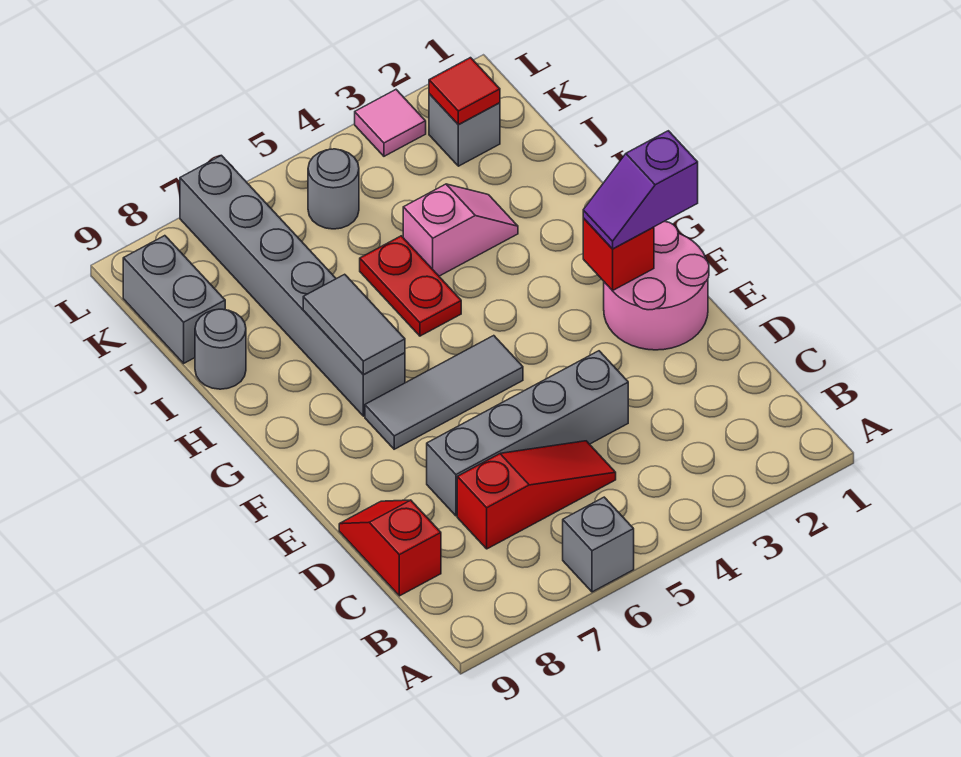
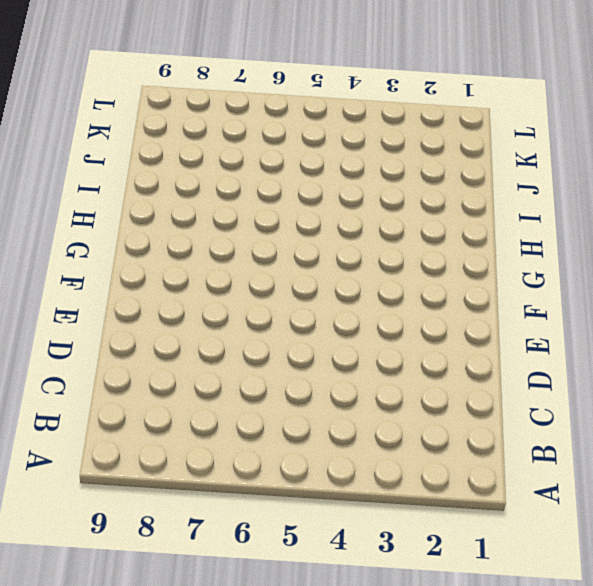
none -> grey brick A6 level 1
none -> red slope C5:C7 level 1 top 7
none -> red slope C9:D9 level 1 top C

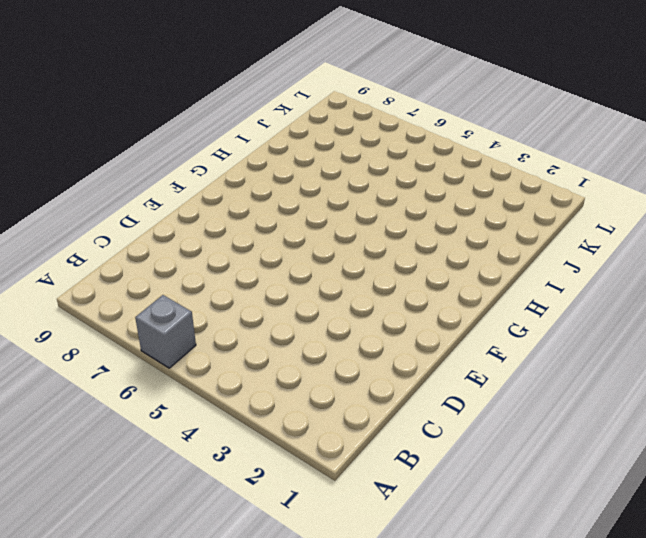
none -> red slope C5:C7 level 1 top 7
none -> red slope C9:D9 level 1 top C
none -> grey brick D4:D7 level 1

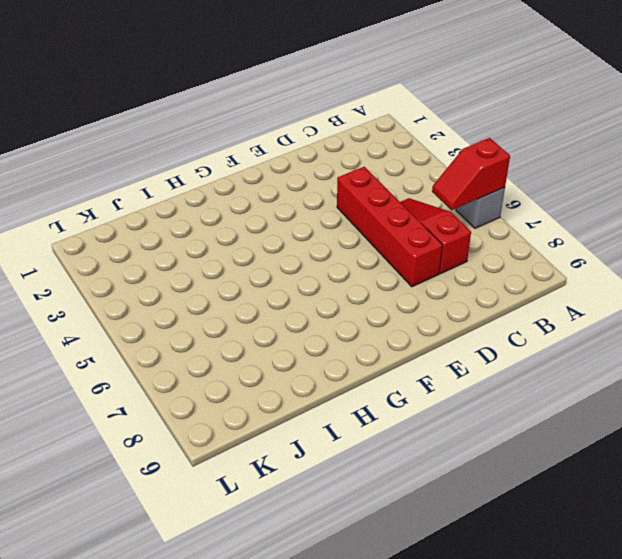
red slope A6:B6 level 2 top A -> red slope C9:D9 level 1 top C
red brick D4:D7 level 1 -> grey brick D4:D7 level 1
none -> pink round brick E1:F2 level 1
none -> grey tile F5:F7 level 1
none -> grey brick G7:L7 level 1

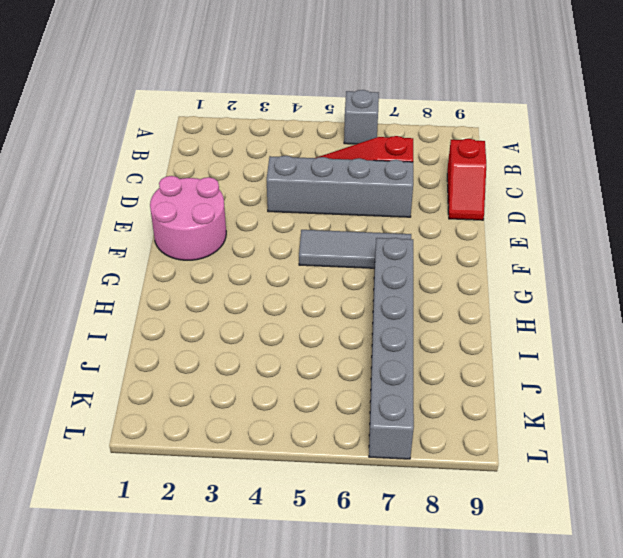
none -> red plate H5:I5 level 1
none -> pink slope I3:I4 level 1 top 4
none -> grey round brick I9 level 1

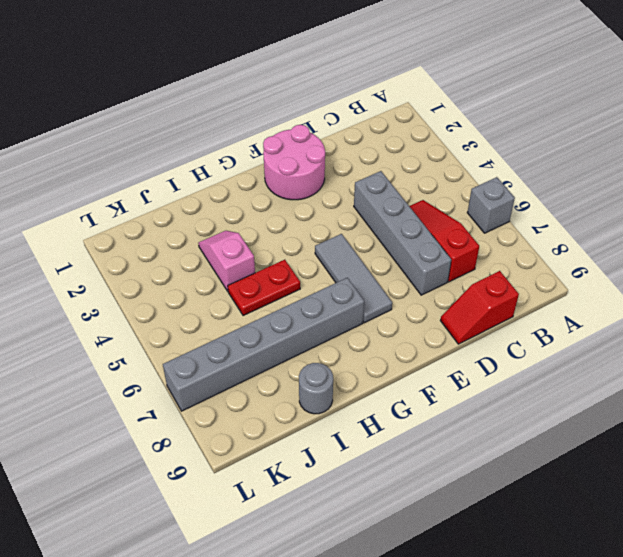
none -> grey brick J9:K9 level 1
none -> grey brick K2 level 1
none -> grey round brick K5 level 1

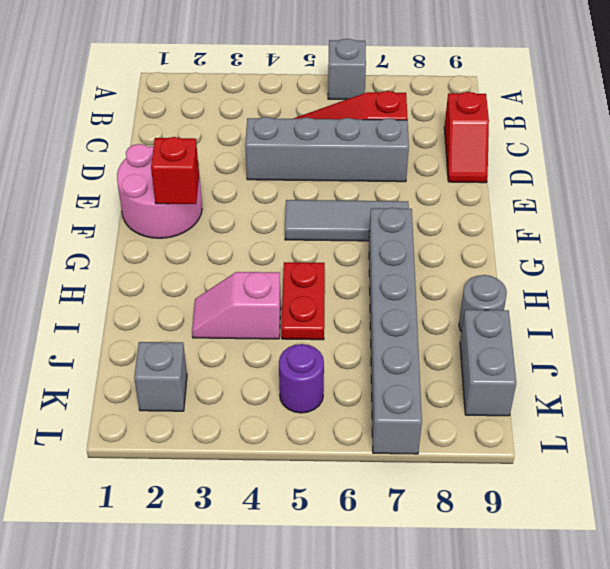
purple round brick K5 level 1 -> grey round brick K5 level 1
none -> pink tile L3 level 1
none -> grey tile G7:H7 level 2
none -> red tile K2 level 2

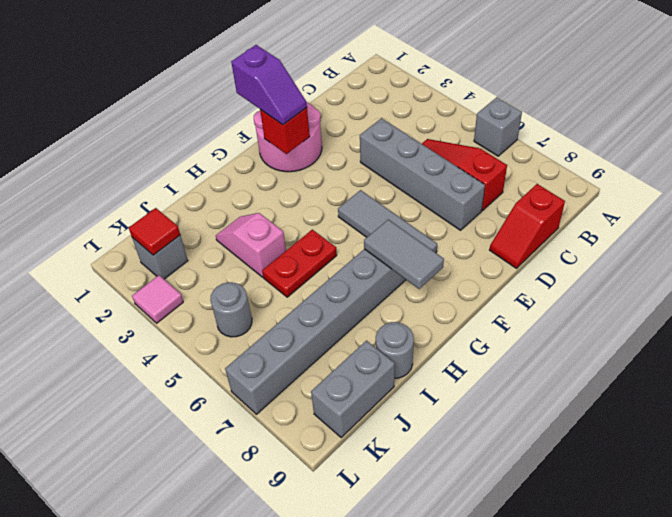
grey tile G7:G8 level 2 -> grey tile G7:H7 level 2

